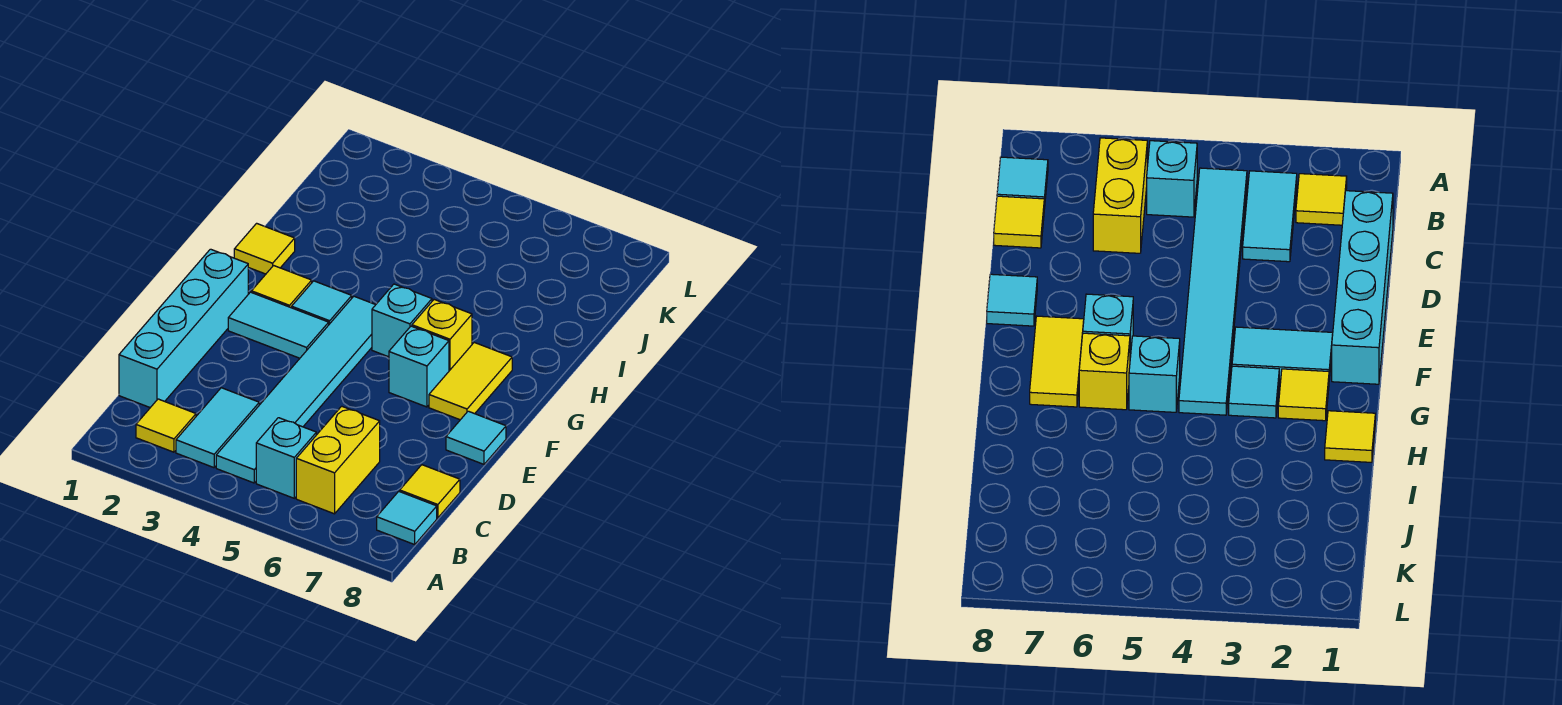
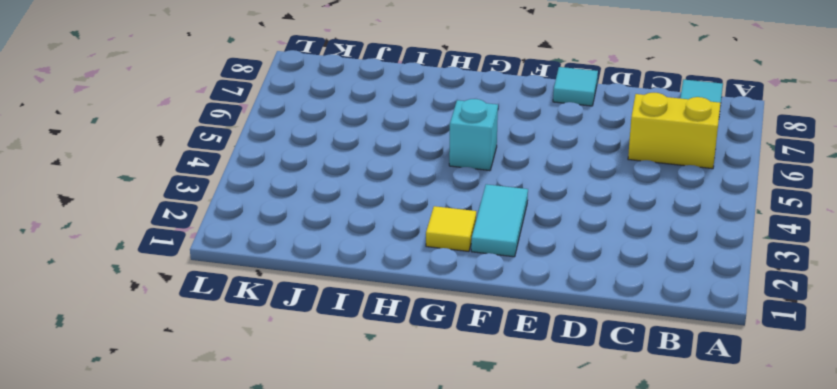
none -> yellow tile B2 level 1
none -> cyan tile B3:C3 level 1
none -> cyan tile B4:G4 level 1

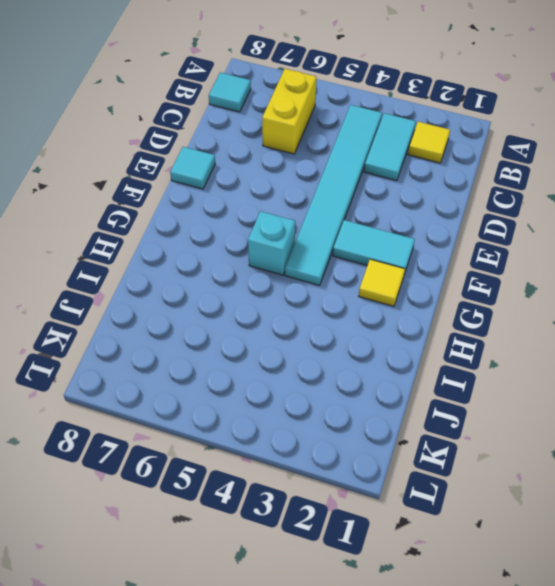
none -> cyan brick B5 level 1
none -> cyan brick C1:F1 level 1
none -> yellow tile C8 level 1

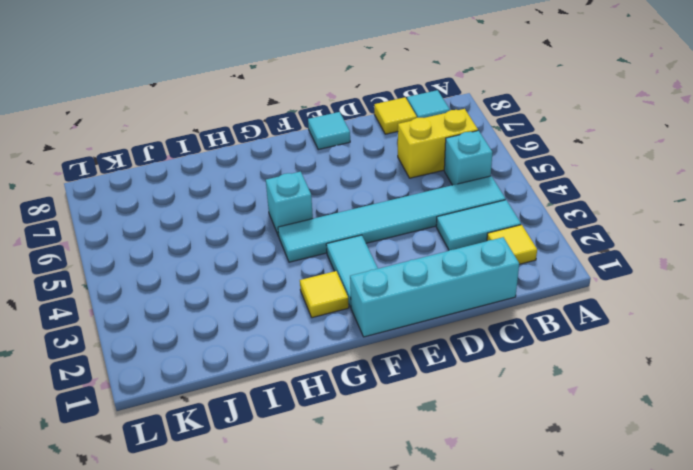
none -> cyan brick F6 level 1
none -> yellow tile F7:G7 level 1
none -> cyan tile G3 level 1

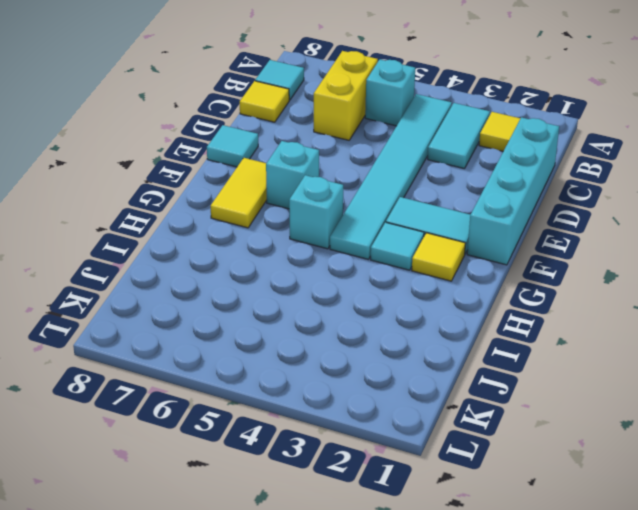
none -> yellow brick G6 level 1
none -> yellow tile H1 level 1

